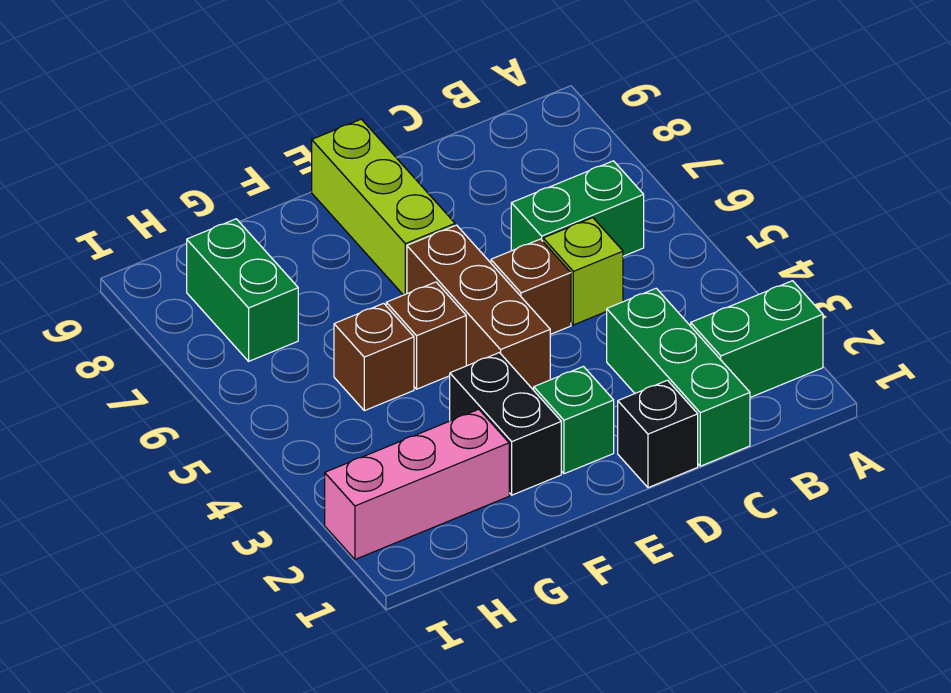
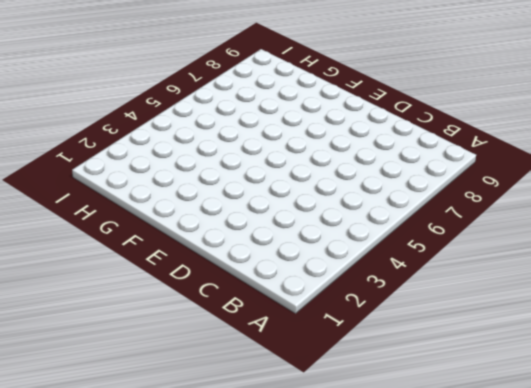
none -> green brick A2:B2 level 1
none -> green brick B6:C6 level 1
none -> green brick C1:C3 level 1

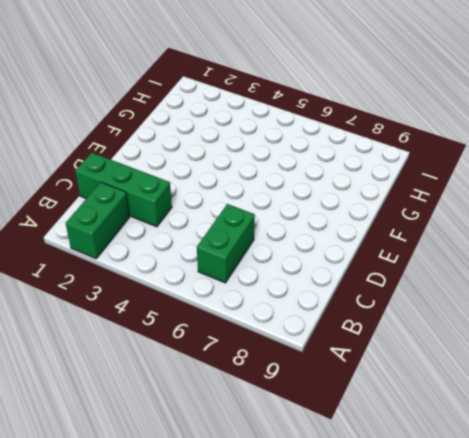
none -> lime brick C5 level 1
none -> black brick D1 level 1
none -> brown brick D5 level 1

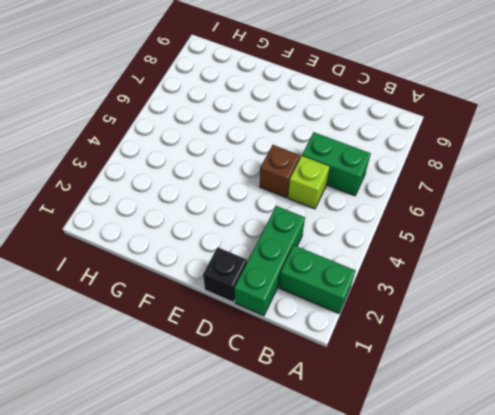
none -> green brick E2 level 1
none -> brown brick E4:E6 level 1
none -> lime brick E7:E9 level 1

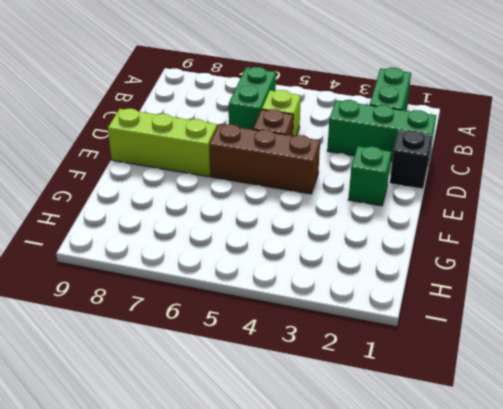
none -> black brick F2:F3 level 1
none -> brown brick F5 level 1
none -> pink brick G2:I2 level 1

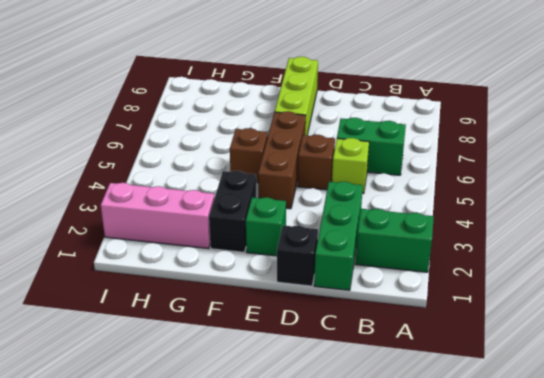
none -> brown brick G5 level 1
none -> green brick H7:H8 level 1

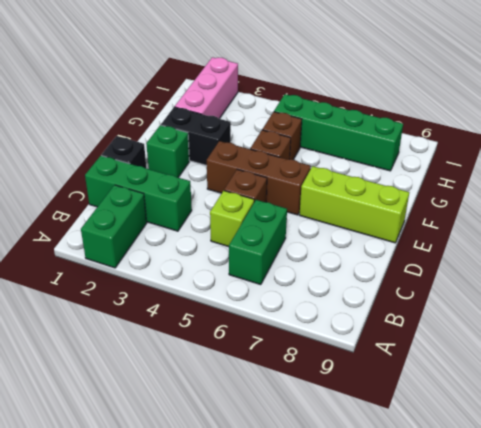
green brick H5:H8 level 1 -> green brick H7:H8 level 1

